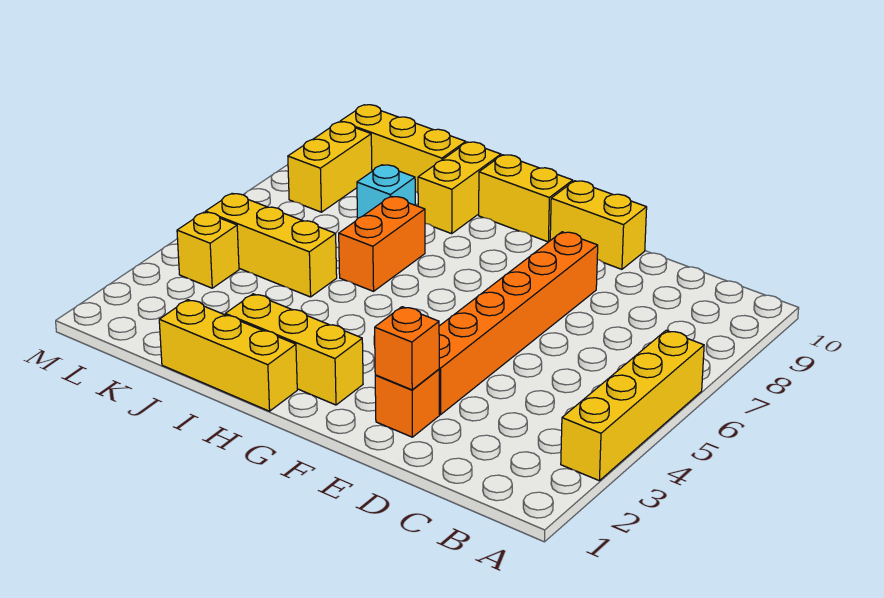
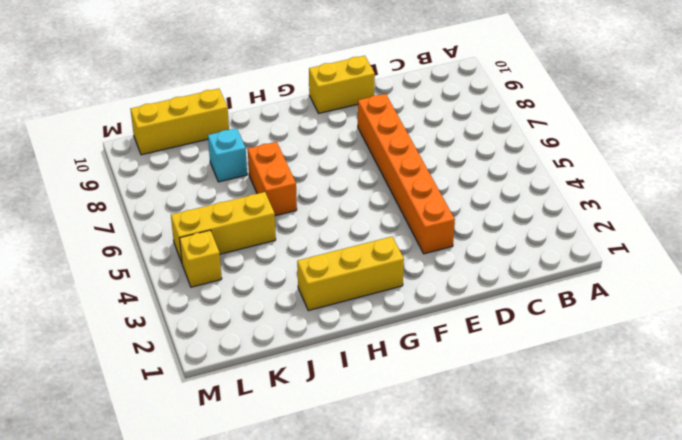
none -> yellow brick A3:A6 level 1
none -> orange brick E2 level 1
none -> yellow brick G10:H10 level 1

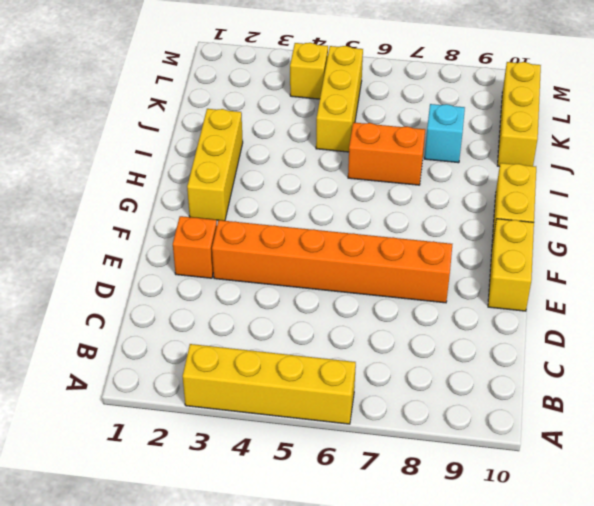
none -> yellow brick H1:J1 level 1
none -> yellow brick I9:I10 level 1
none -> yellow brick L8:L9 level 1

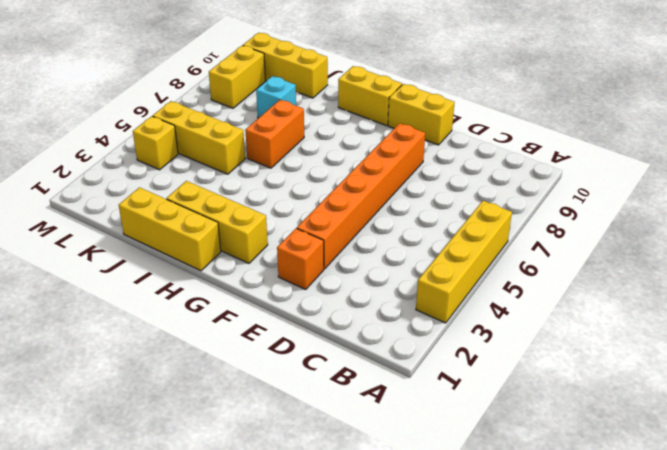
none -> yellow brick I9:I10 level 1
none -> orange brick E2 level 2

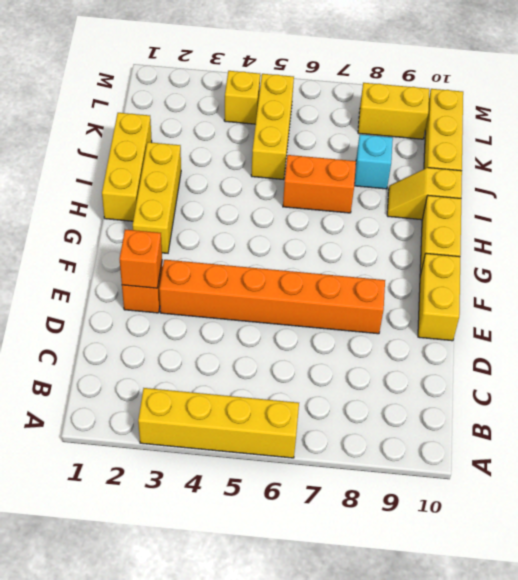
yellow slope I9:I10 level 1 top 10 -> yellow brick I9:I10 level 1

